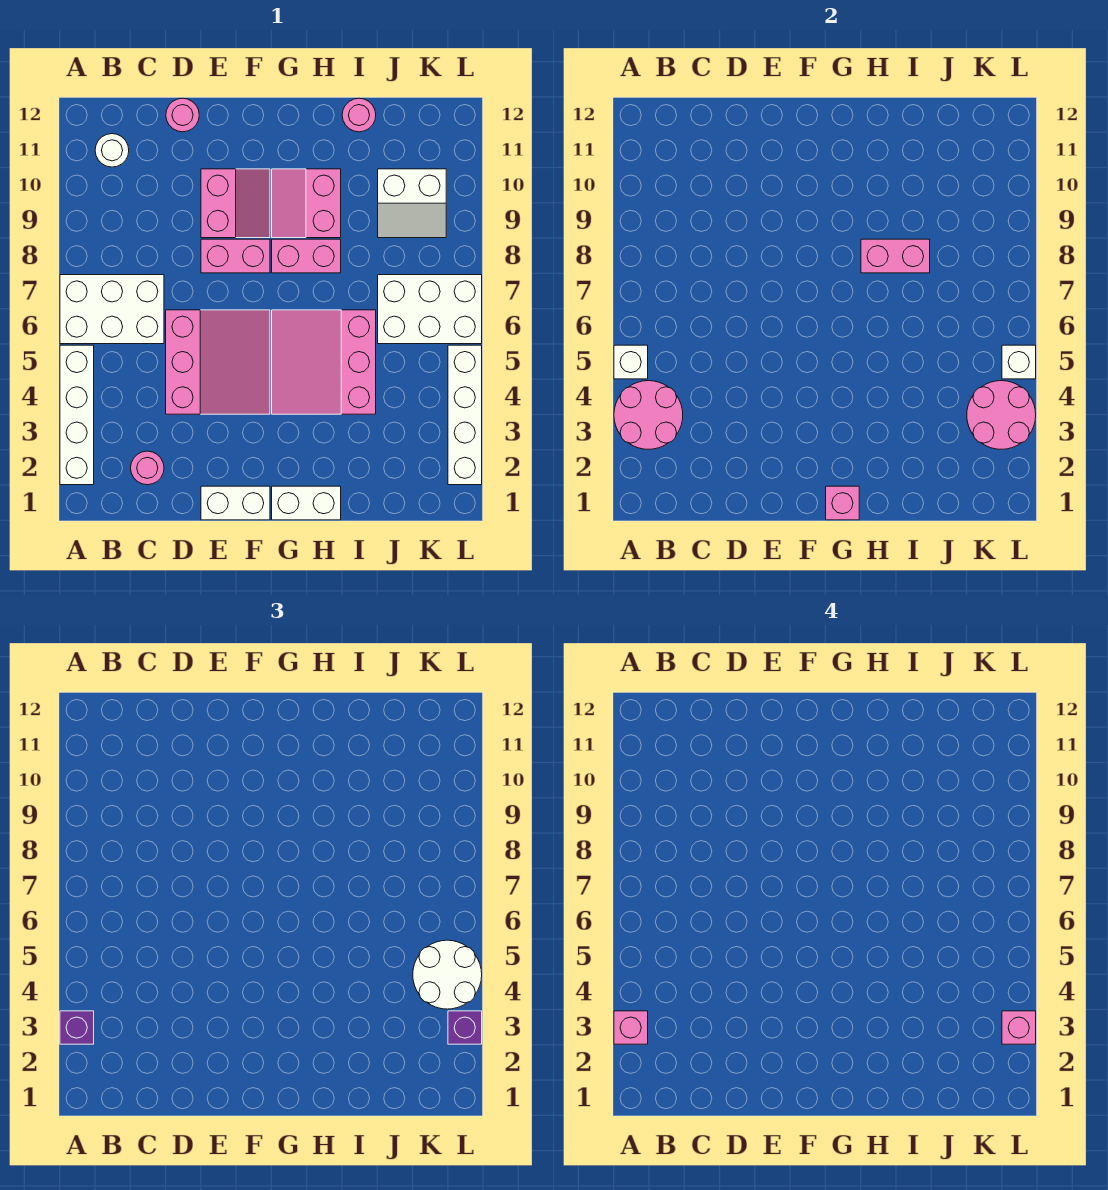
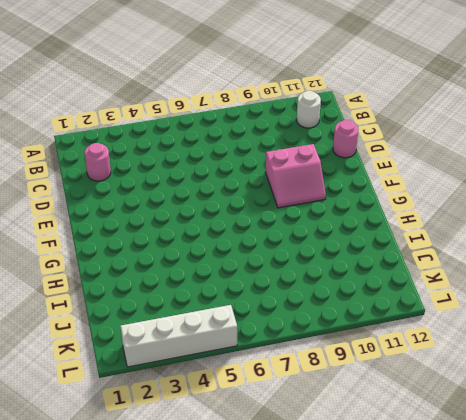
none -> white brick A2:A5 level 1
none -> white brick A6:C7 level 1
none -> pink slope D4:F6 level 1 top D

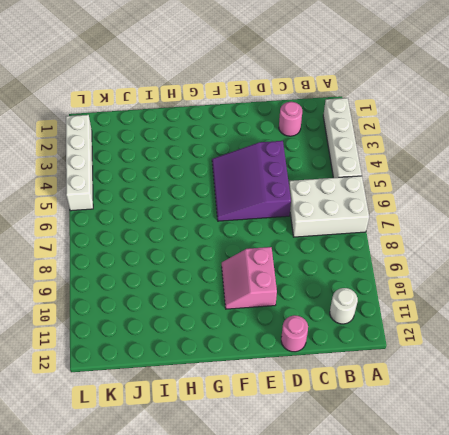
purple slope D4:F6 level 1 top D -> pink slope D4:F6 level 1 top D
none -> white brick E1:F1 level 1
none -> pink brick E8:F8 level 1
none -> white brick G1:H1 level 1

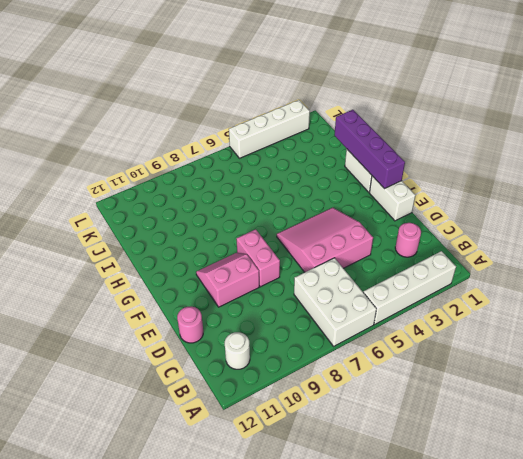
purple brick F1:I1 level 2 -> pink brick G1 level 2
none -> pink slope G4:I6 level 1 top I
none -> pink brick G8:H8 level 1
none -> pink slope G9:H10 level 1 top H

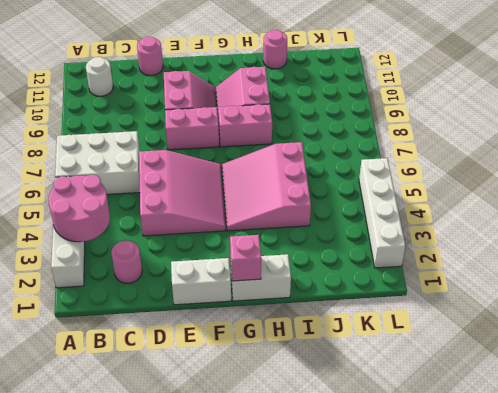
none -> white brick J6:L7 level 1
none -> white slope J9:K10 level 1 top 10
none -> white brick A5 level 2

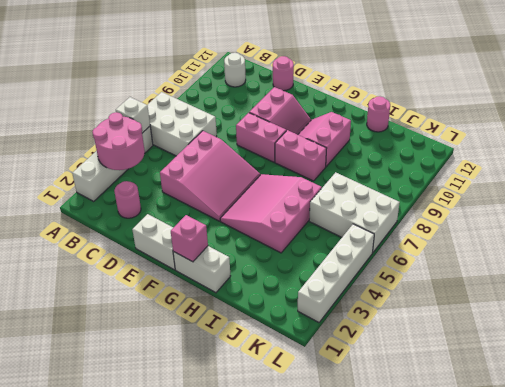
none -> white slope J9:K10 level 1 top 10
none -> pink brick H8:I8 level 2
none -> pink round brick K3:L4 level 2

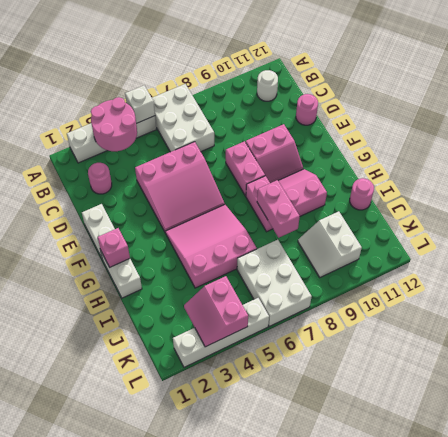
pink slope K3:L4 level 2 top 4 -> pink round brick K3:L4 level 2
none -> white brick L5 level 2
none -> purple brick A3 level 3
none -> white round brick K4:L5 level 3

